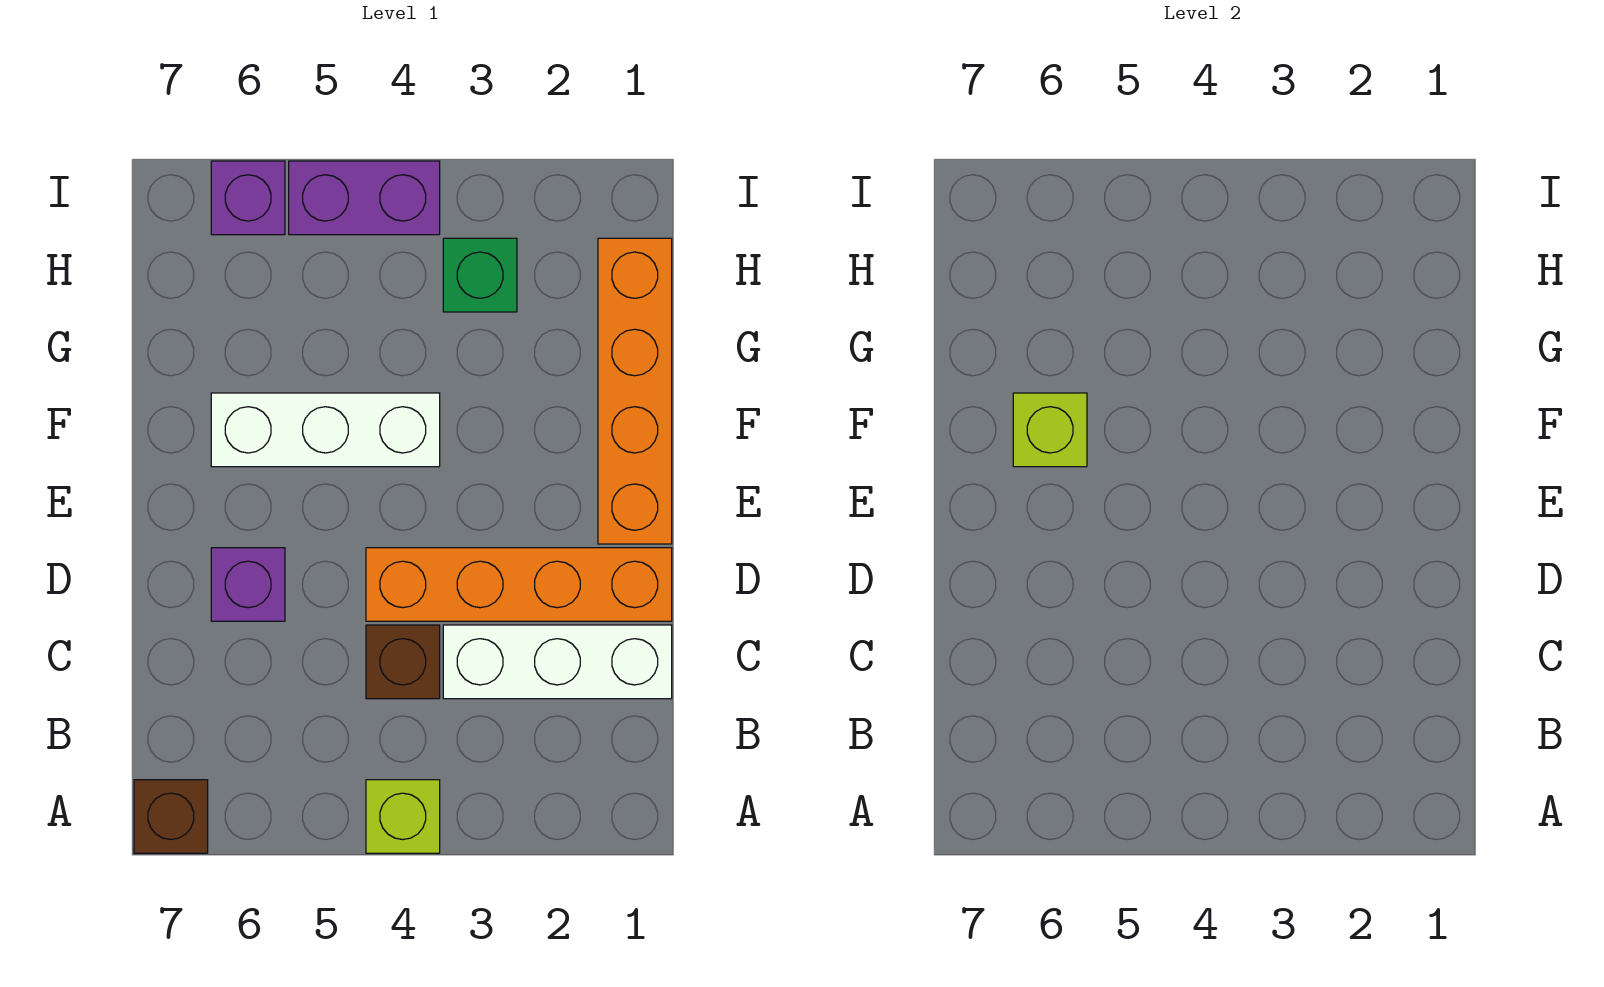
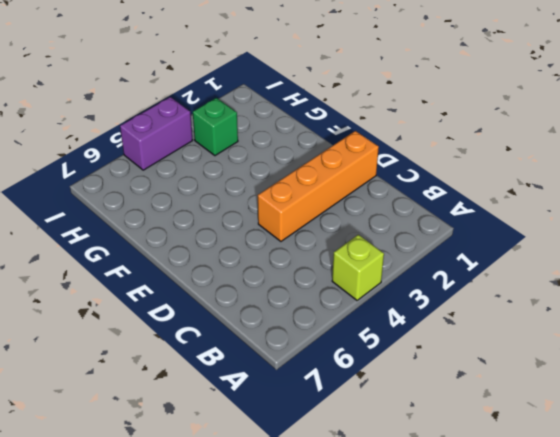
none -> brown brick A7 level 1
none -> white brick C1:C3 level 1
none -> brown brick C4 level 1

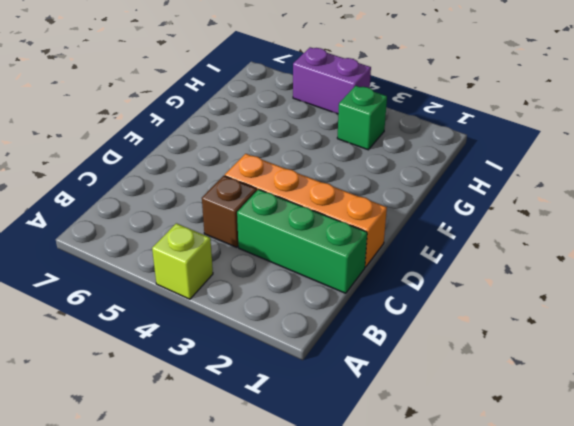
green brick C1:C3 level 1 -> white brick C1:C3 level 1
none -> brown brick A7 level 1
none -> purple brick D6 level 1
none -> orange brick E1:H1 level 1

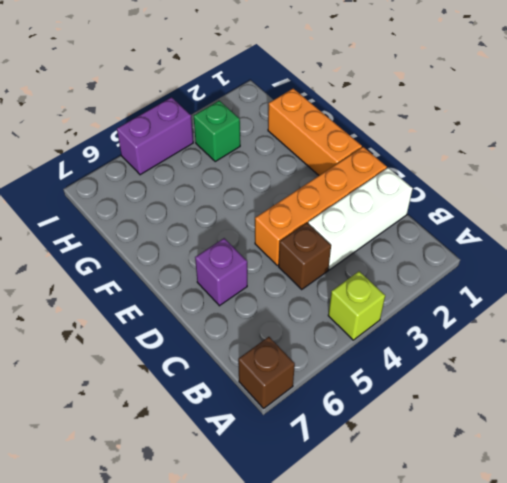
orange brick E1:G1 level 1 -> orange brick E1:H1 level 1
none -> white brick F4:F6 level 1
none -> purple brick I6 level 1
none -> lime brick F6 level 2

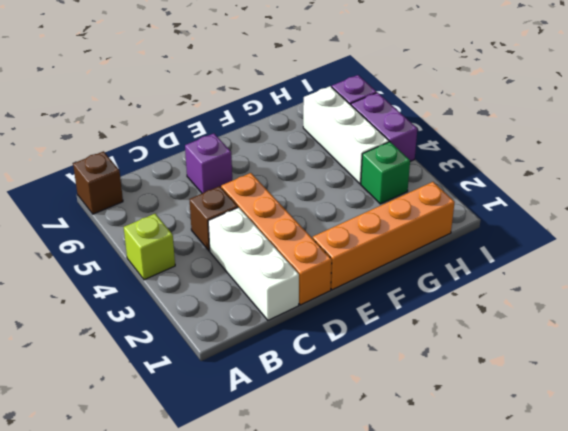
white brick H4:H6 level 1 -> white brick F4:F6 level 1
none -> lime brick F6 level 2

